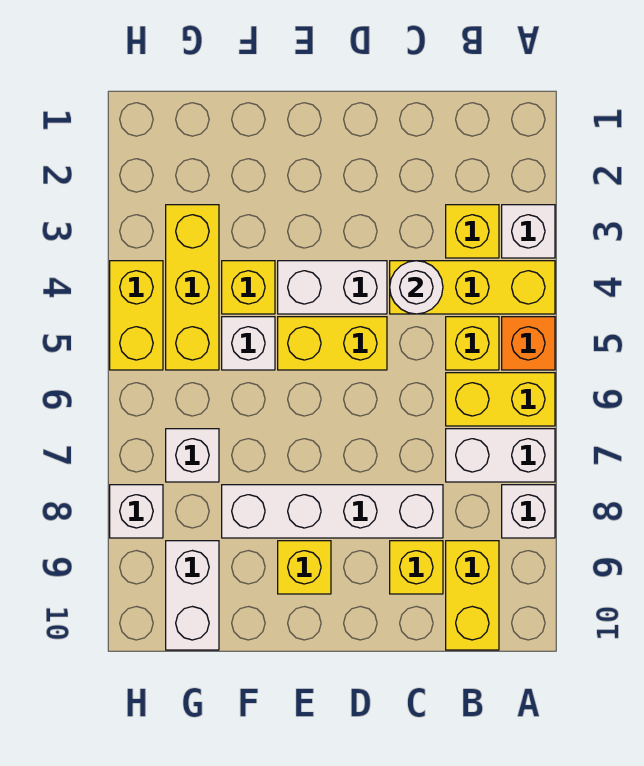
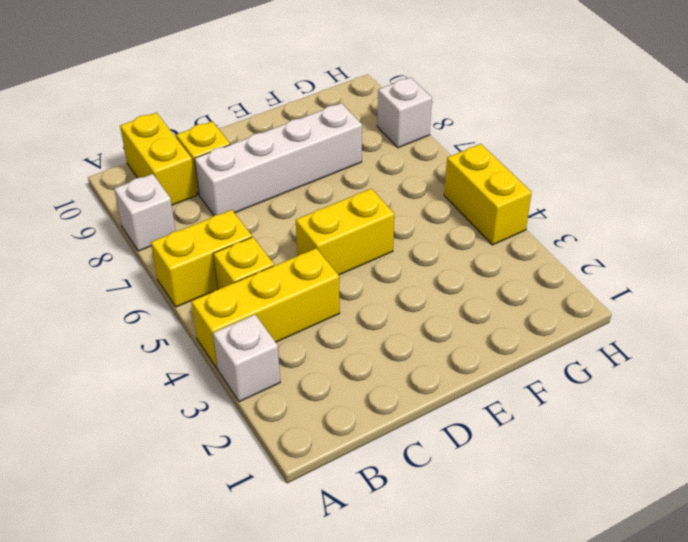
none -> orange brick A5 level 1
none -> white brick A7:B7 level 1
none -> yellow brick B3 level 1

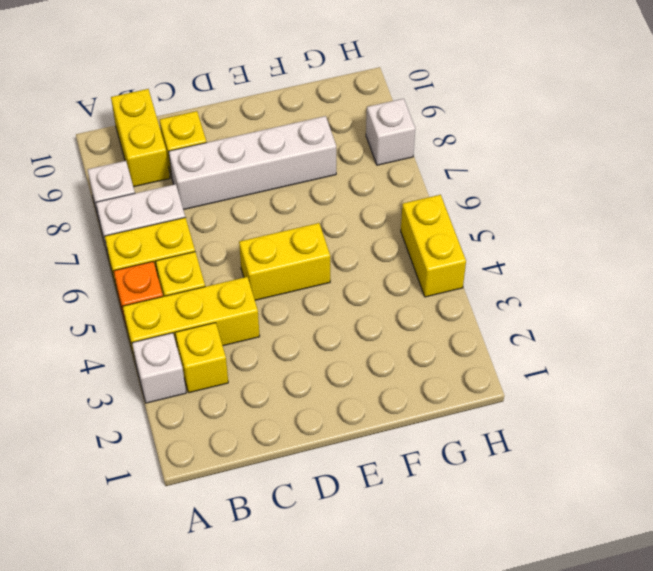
none -> white brick D4:E4 level 1
none -> yellow brick E9 level 1
none -> yellow brick F4 level 1

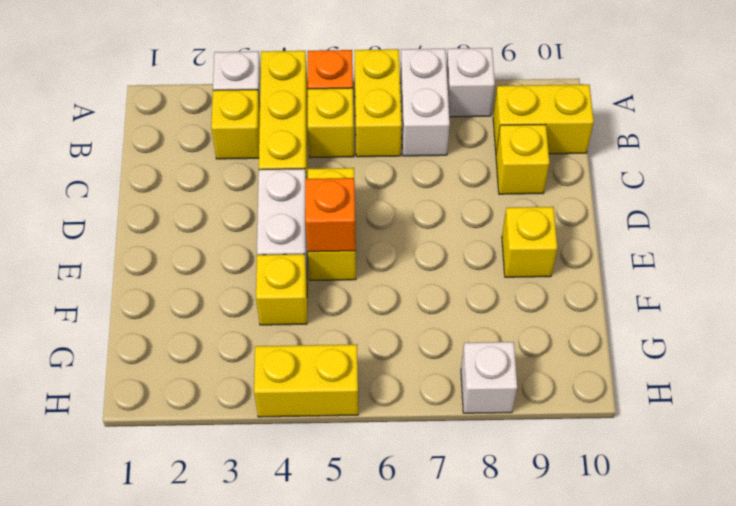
orange brick E5 level 2 -> none
none -> white brick C8:F8 level 1
none -> white brick F5 level 1
none -> yellow brick G3:G5 level 1

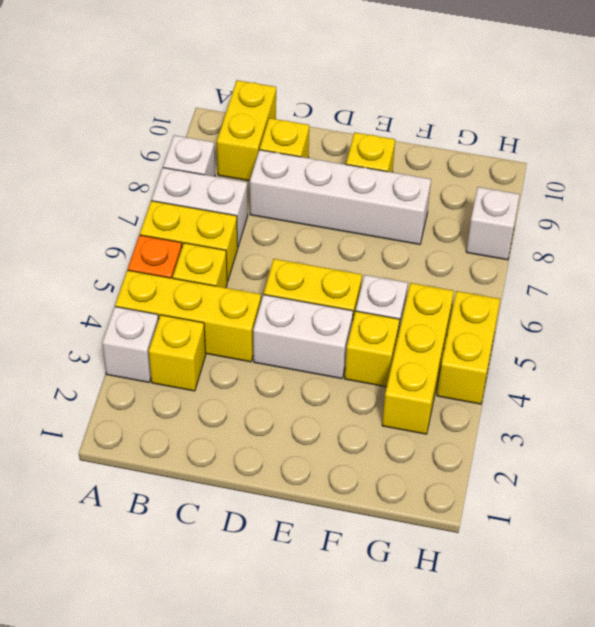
none -> white brick G7 level 1
none -> white brick G9:G10 level 1
none -> white round brick C4 level 2

